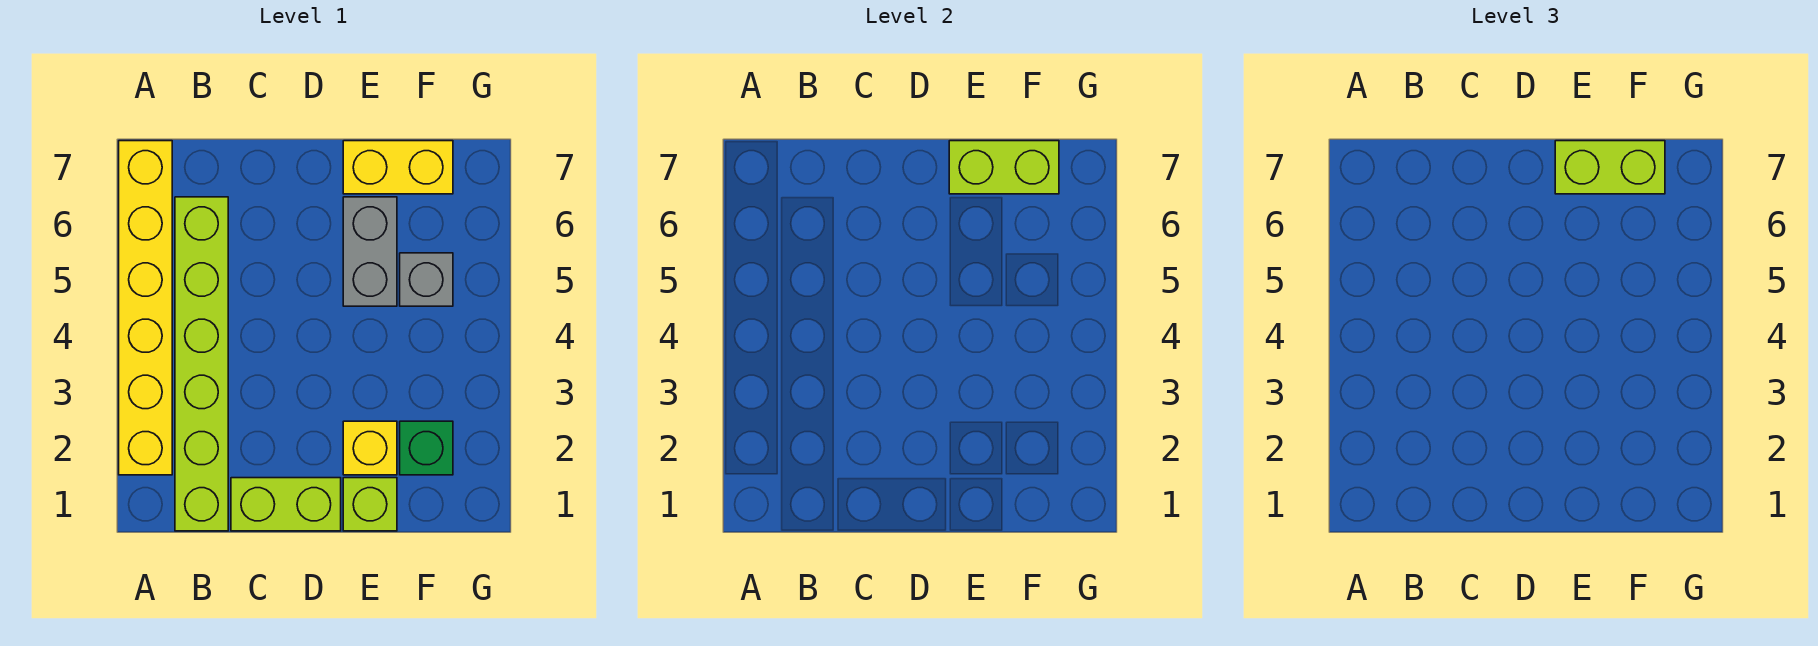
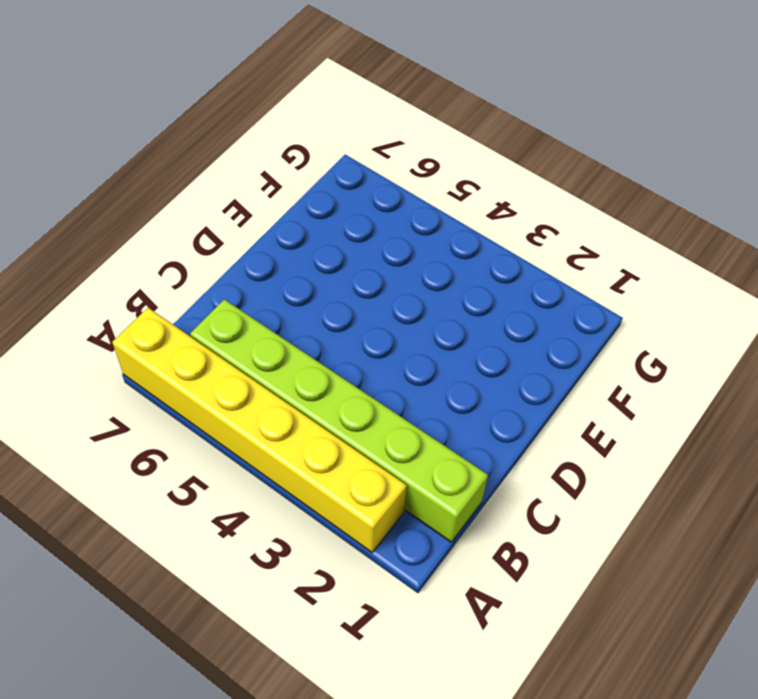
none -> lime brick C1:D1 level 1
none -> lime brick E1 level 1

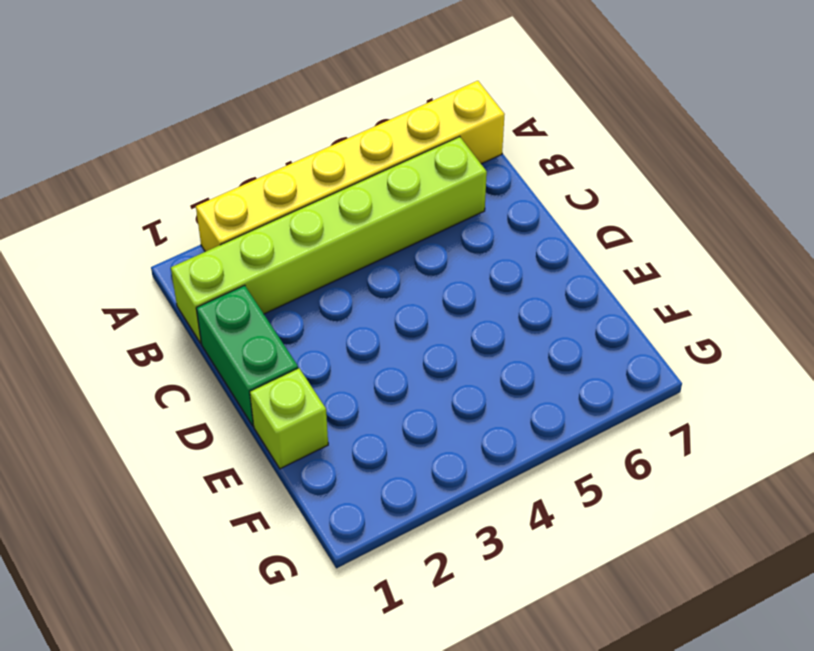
green brick C1:D1 level 1 -> lime brick C1:D1 level 1
none -> yellow brick E2 level 1
none -> grey brick E5:E6 level 1

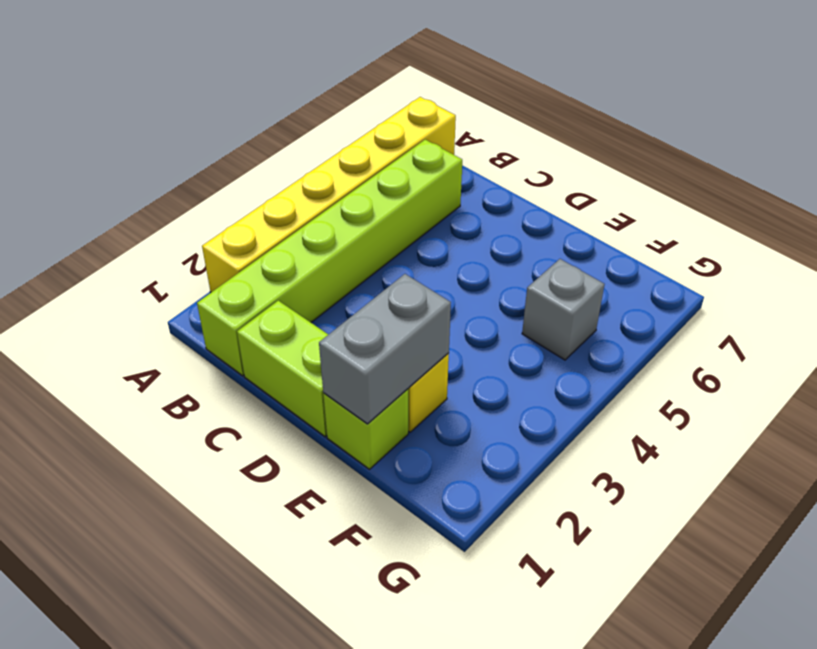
grey brick E1:E2 level 2 -> grey brick E5:E6 level 1
none -> yellow brick E7:F7 level 1
none -> green brick F2 level 1

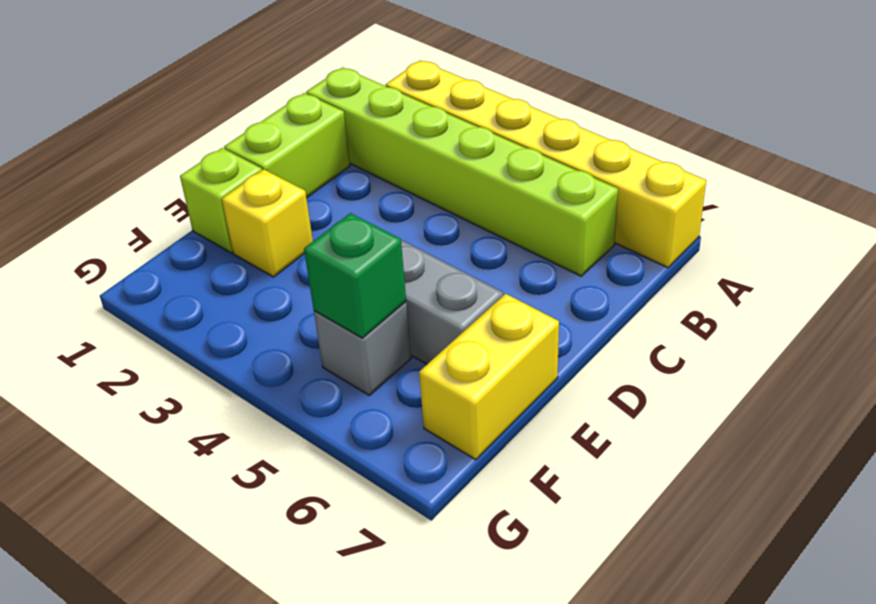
green brick F5 level 2 -> green brick F2 level 1
none -> lime brick E7:F7 level 2
none -> lime brick E7:F7 level 3

